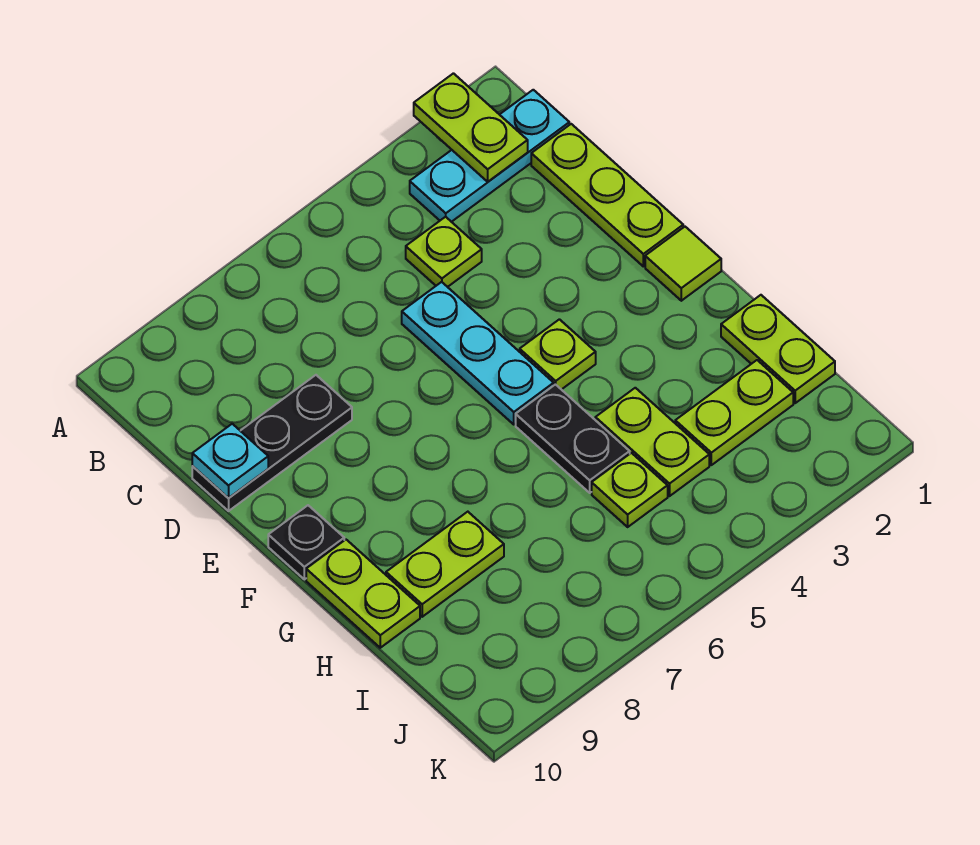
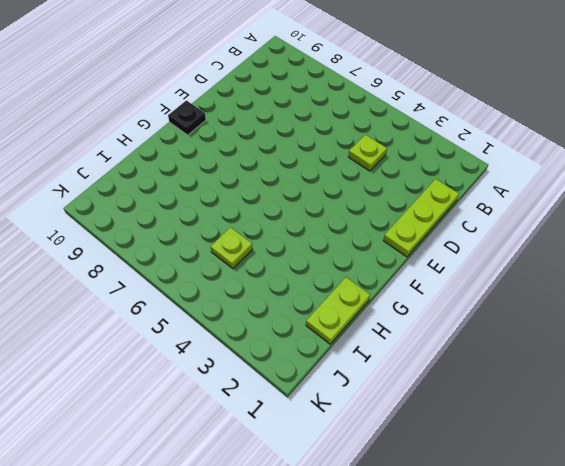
none -> cyan plate B1:B3 level 1
none -> cyan plate D5:F5 level 1
none -> black plate D8:D10 level 1

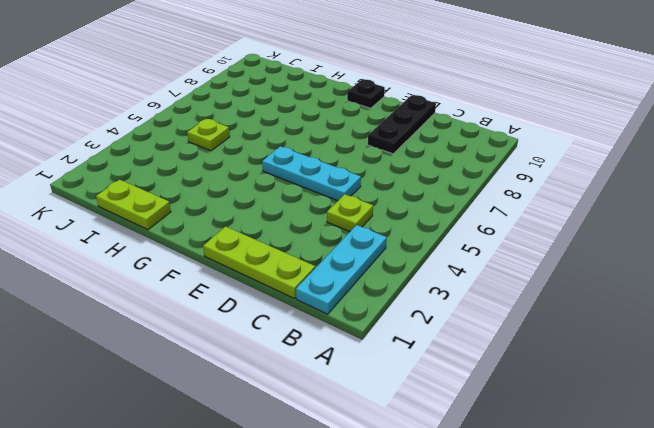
none -> lime tile F1 level 1
none -> lime plate F4 level 1
none -> black plate G5:H5 level 1

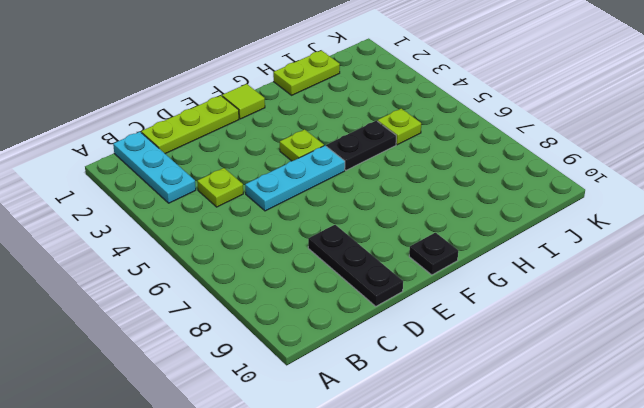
none -> lime plate G10:H10 level 1
none -> lime plate H4:I4 level 1
none -> lime plate H8:H9 level 1

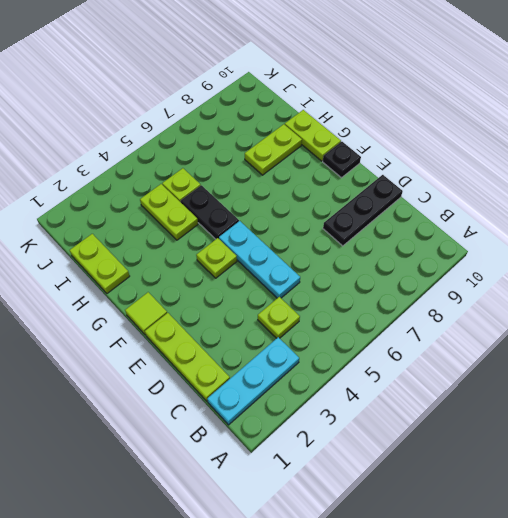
none -> lime plate I2:I3 level 1
none -> lime plate A2:B2 level 2
none -> cyan plate D10 level 2

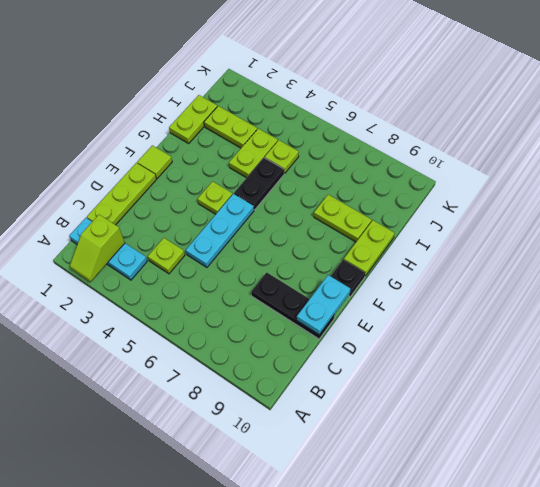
lime slope A2:B2 level 2 top B -> lime plate A2:B2 level 2
cyan plate D10:E10 level 2 -> cyan plate D10 level 2

